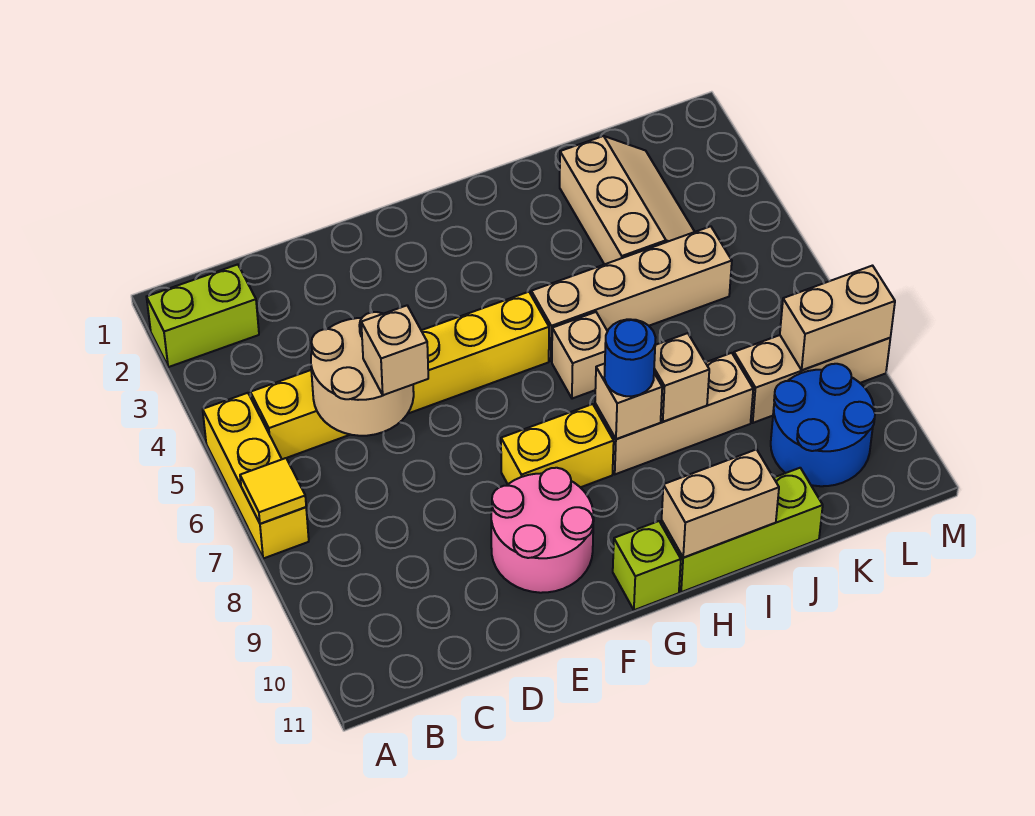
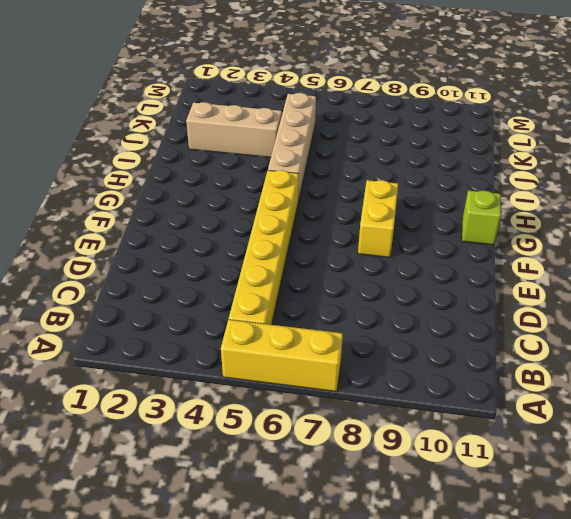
none -> lime brick A2:B2 level 1
none -> pink round brick E9:F10 level 1
none -> tan brick H6 level 1

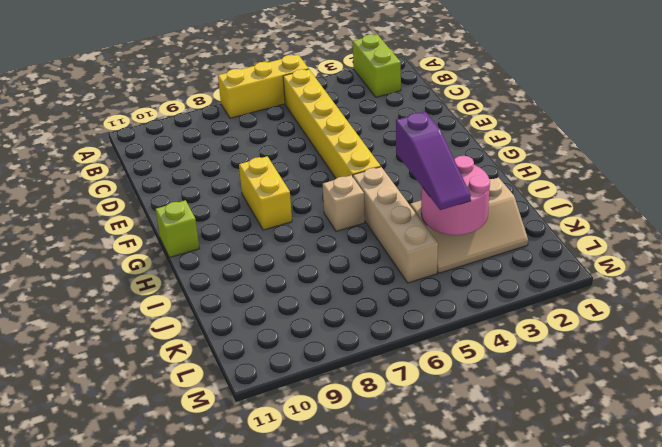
purple slope I4:K4 level 3 top I -> none
pink round brick J3:K4 level 2 -> pink round brick E9:F10 level 1
none -> tan brick H8:J8 level 1
none -> lime brick H11:J11 level 1
none -> tan brick K8:M8 level 1

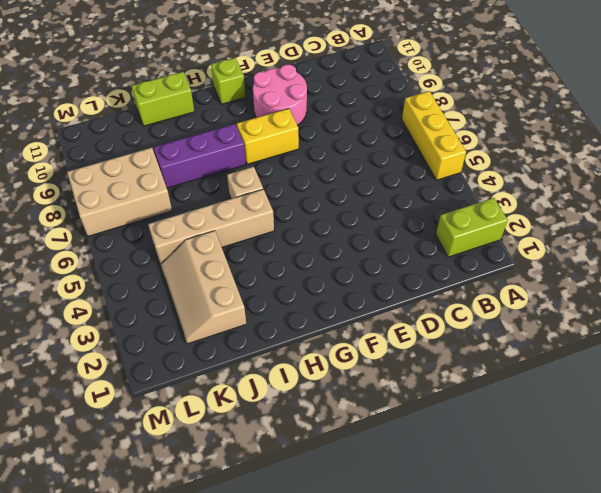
purple brick H8:J8 level 1 -> tan brick H8:J8 level 1
lime brick I11:J11 level 1 -> lime brick H11:J11 level 1
tan brick K7:M8 level 1 -> tan brick K8:M8 level 1
none -> yellow brick B5:G5 level 1
none -> blue round brick K9:L10 level 1
none -> yellow tile A7 level 2

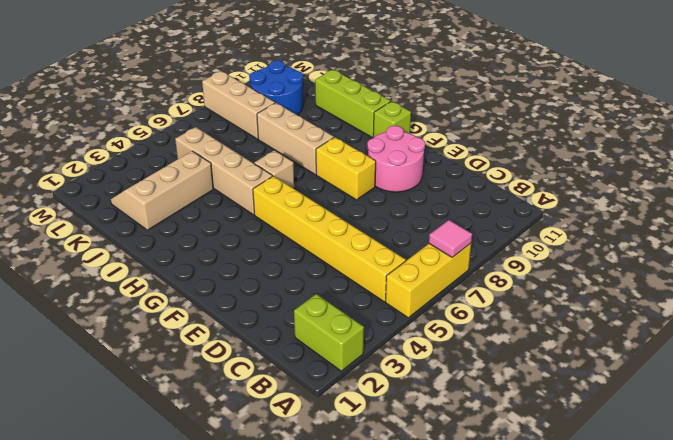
pink tile A7 level 2 -> yellow tile A7 level 2
none -> tan round brick C5:D6 level 2
none -> tan brick H8 level 2
none -> tan brick H11:I11 level 2

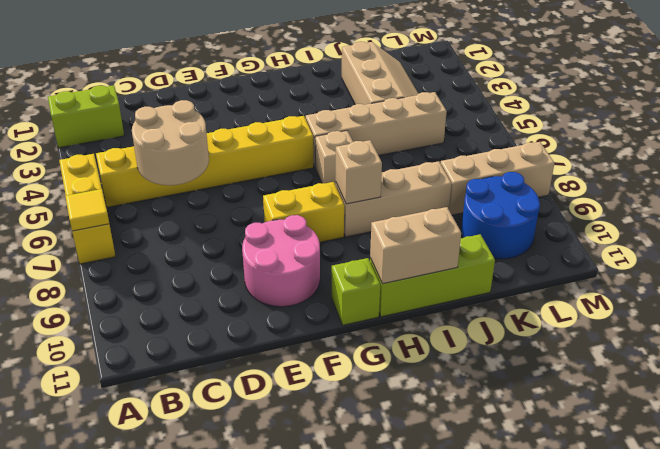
none -> tan brick I8 level 2
none -> tan brick L8:M8 level 2
none -> tan brick D6 level 3

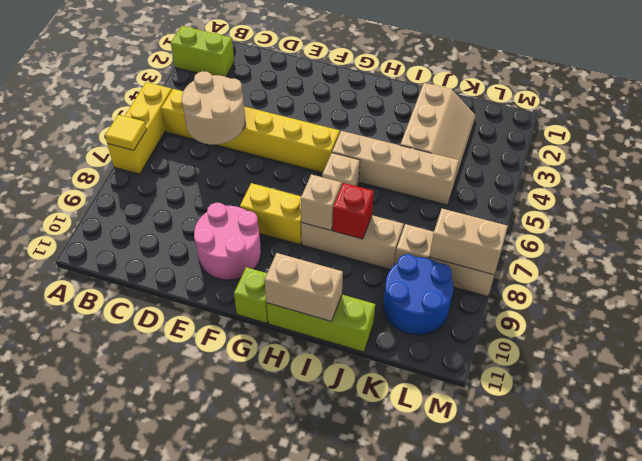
red brick I8 level 2 -> tan brick I8 level 2
none -> tan brick D6 level 3
none -> blue round brick H8 level 3

